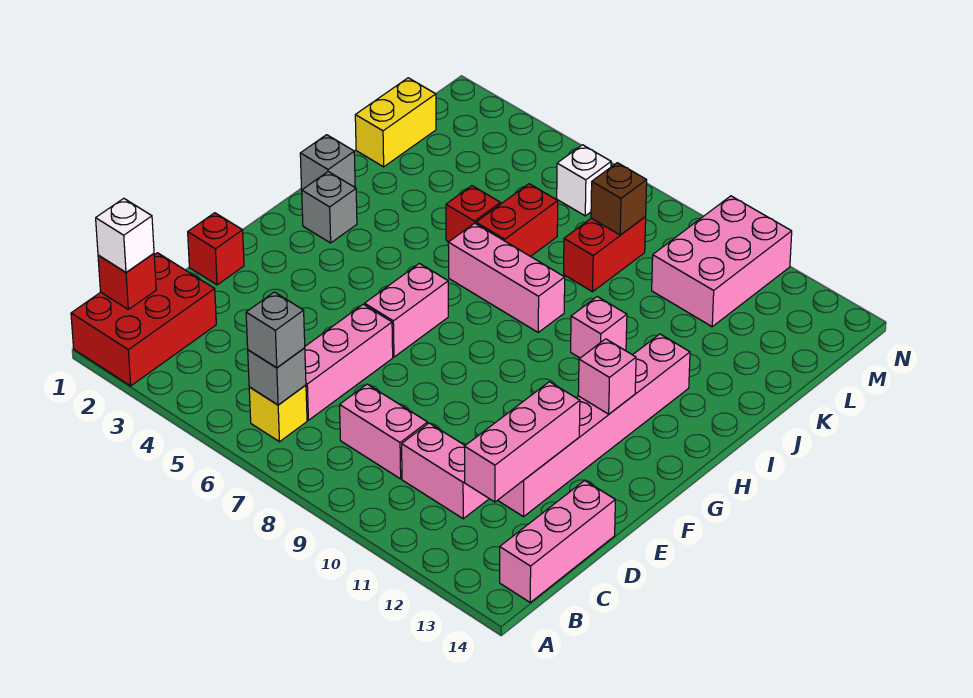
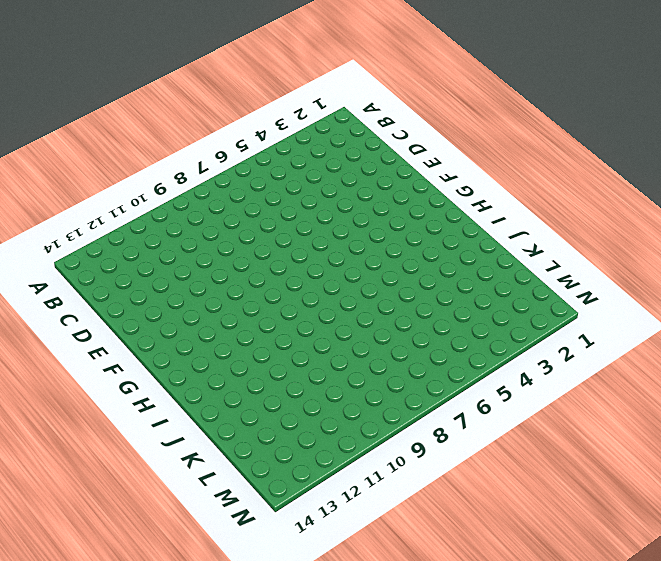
none -> red brick A1:C2 level 1
none -> yellow brick B6 level 1
none -> pink brick B14:D14 level 1

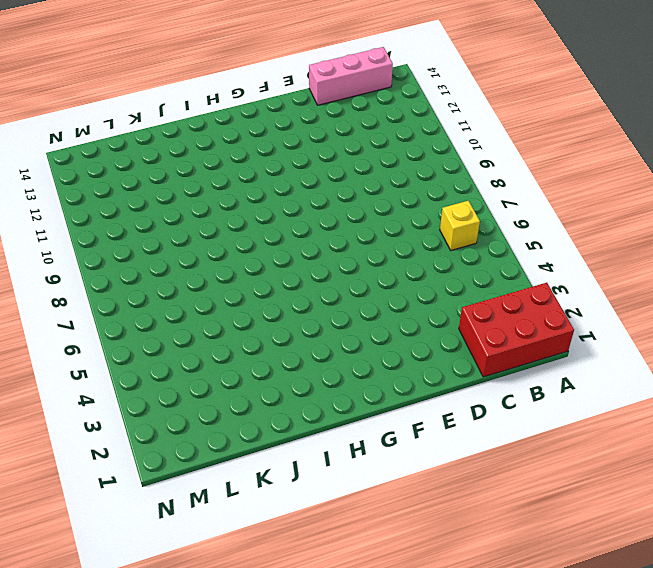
none -> pink brick C6:E6 level 1
none -> pink brick C8:C9 level 1
none -> pink brick C10:C11 level 1

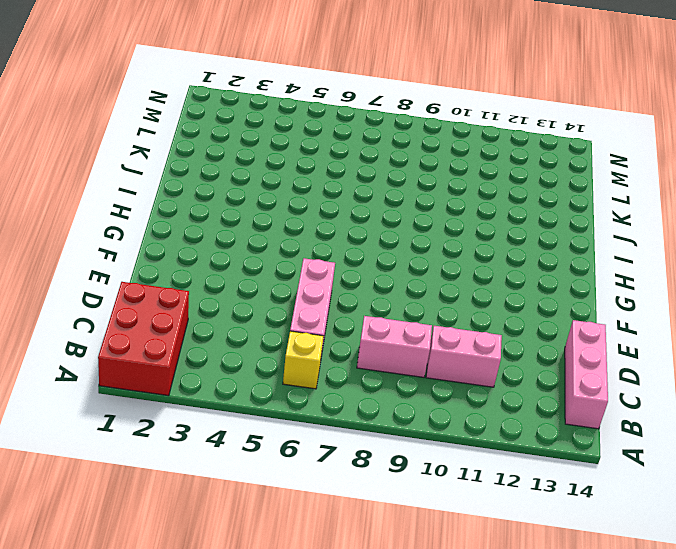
none -> pink brick D12:I12 level 1
none -> red brick E1 level 1
none -> pink brick F6:G6 level 1

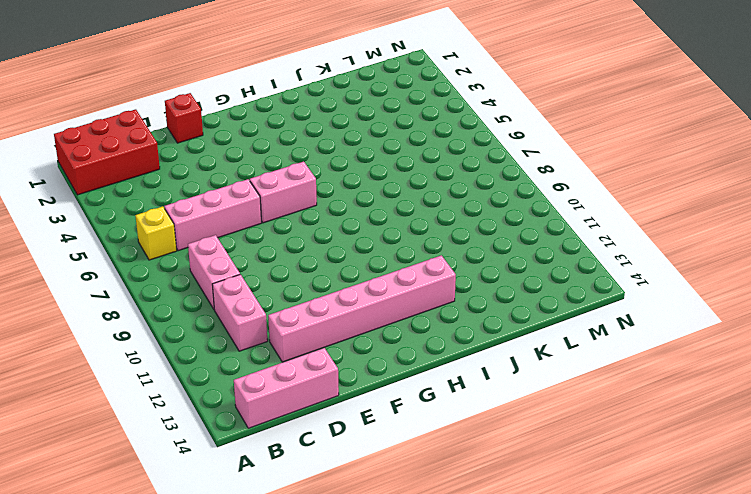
none -> grey brick H2 level 1
none -> grey brick I1 level 1
none -> pink brick I6:I8 level 1

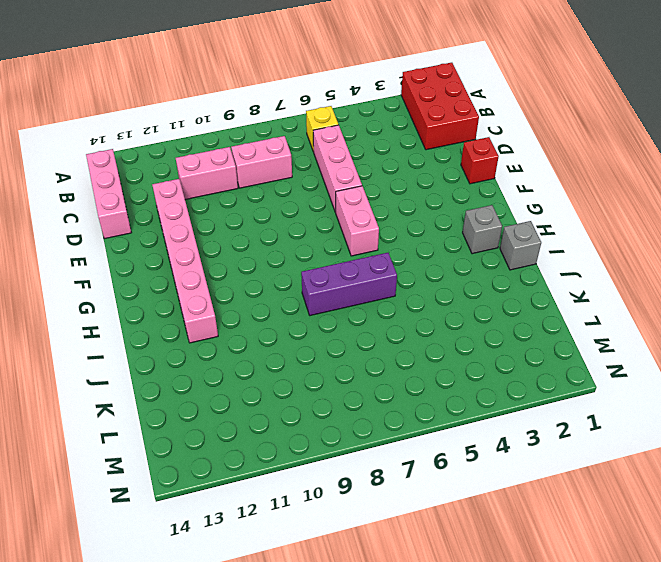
purple brick I6:I8 level 1 -> pink brick I6:I8 level 1
none -> pink brick I10 level 1
none -> red brick J5 level 1
none -> red brick J6:K6 level 1

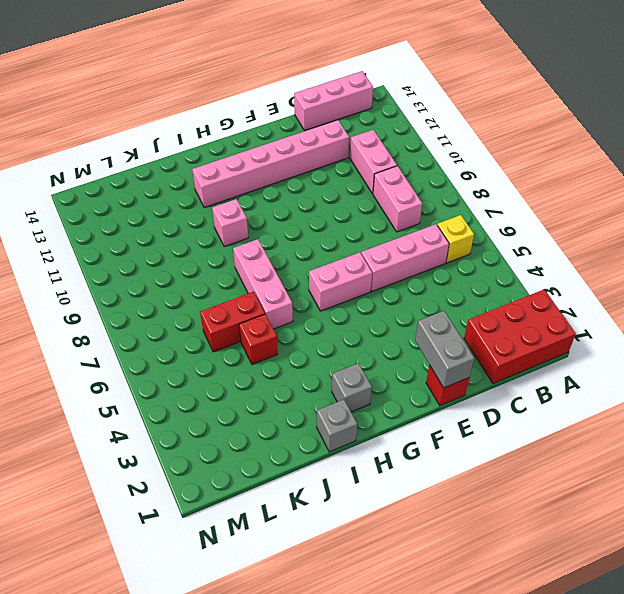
grey brick E1:E2 level 2 -> none
none -> yellow brick K1:L1 level 1
none -> red brick K8:L8 level 1
none -> pink brick L10:N11 level 1

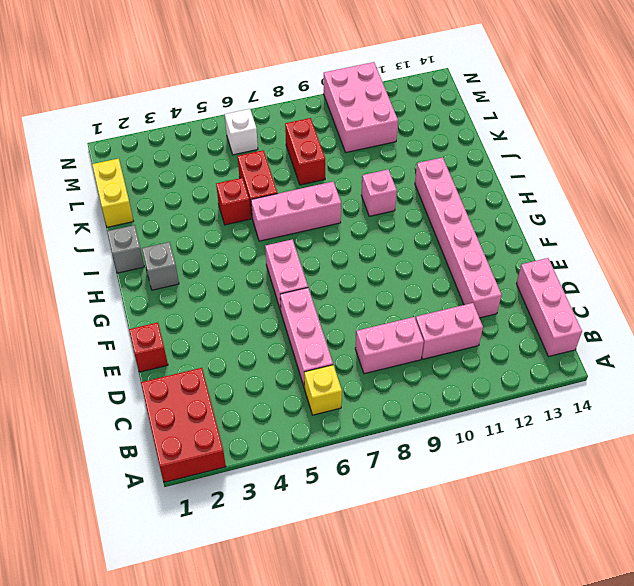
none -> red brick B1 level 2
none -> grey brick B6 level 2
none -> pink brick C12:E12 level 2

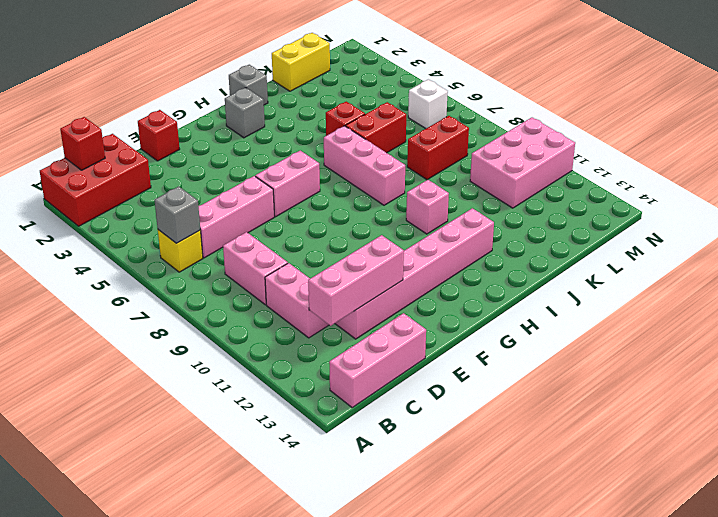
none -> pink brick G12 level 2
none -> brown brick L8 level 2
none -> white brick B1 level 3

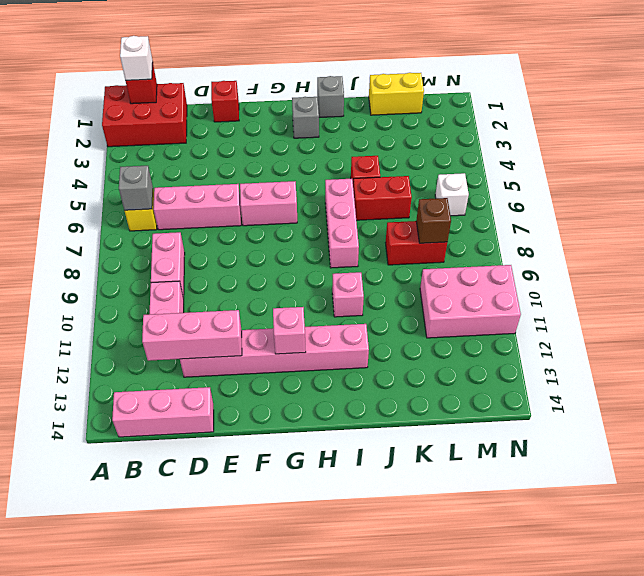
none -> grey brick B6 level 3

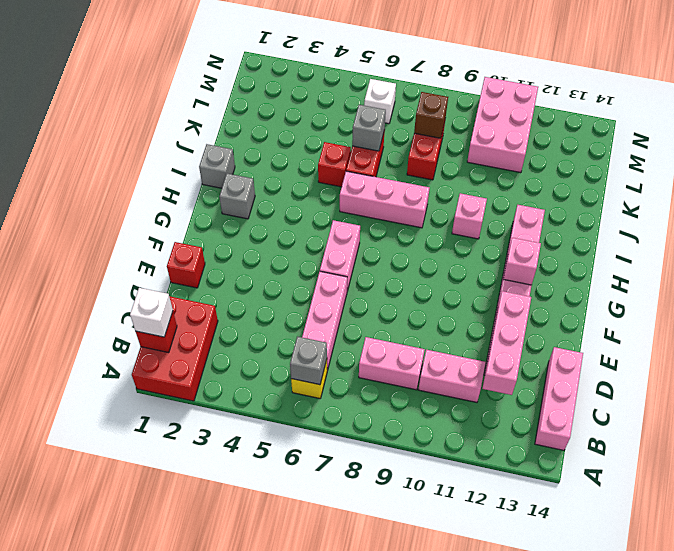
grey brick K6 level 2 -> grey brick B6 level 3
none -> yellow brick K1:L1 level 1

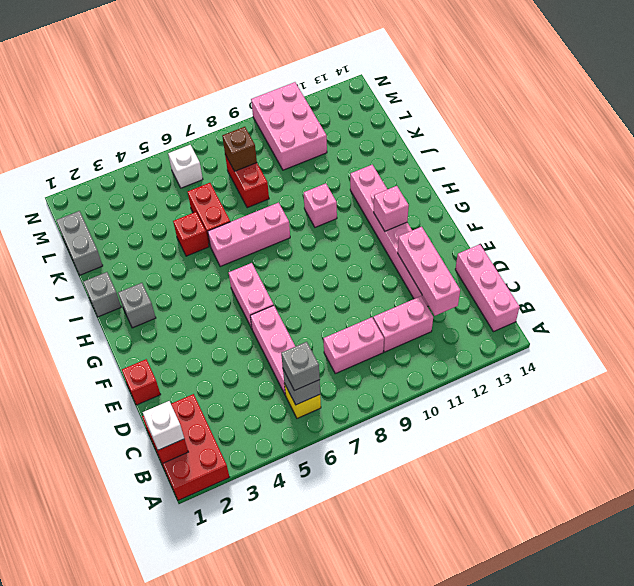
grey brick K1:L1 level 1 -> yellow brick K1:L1 level 1

